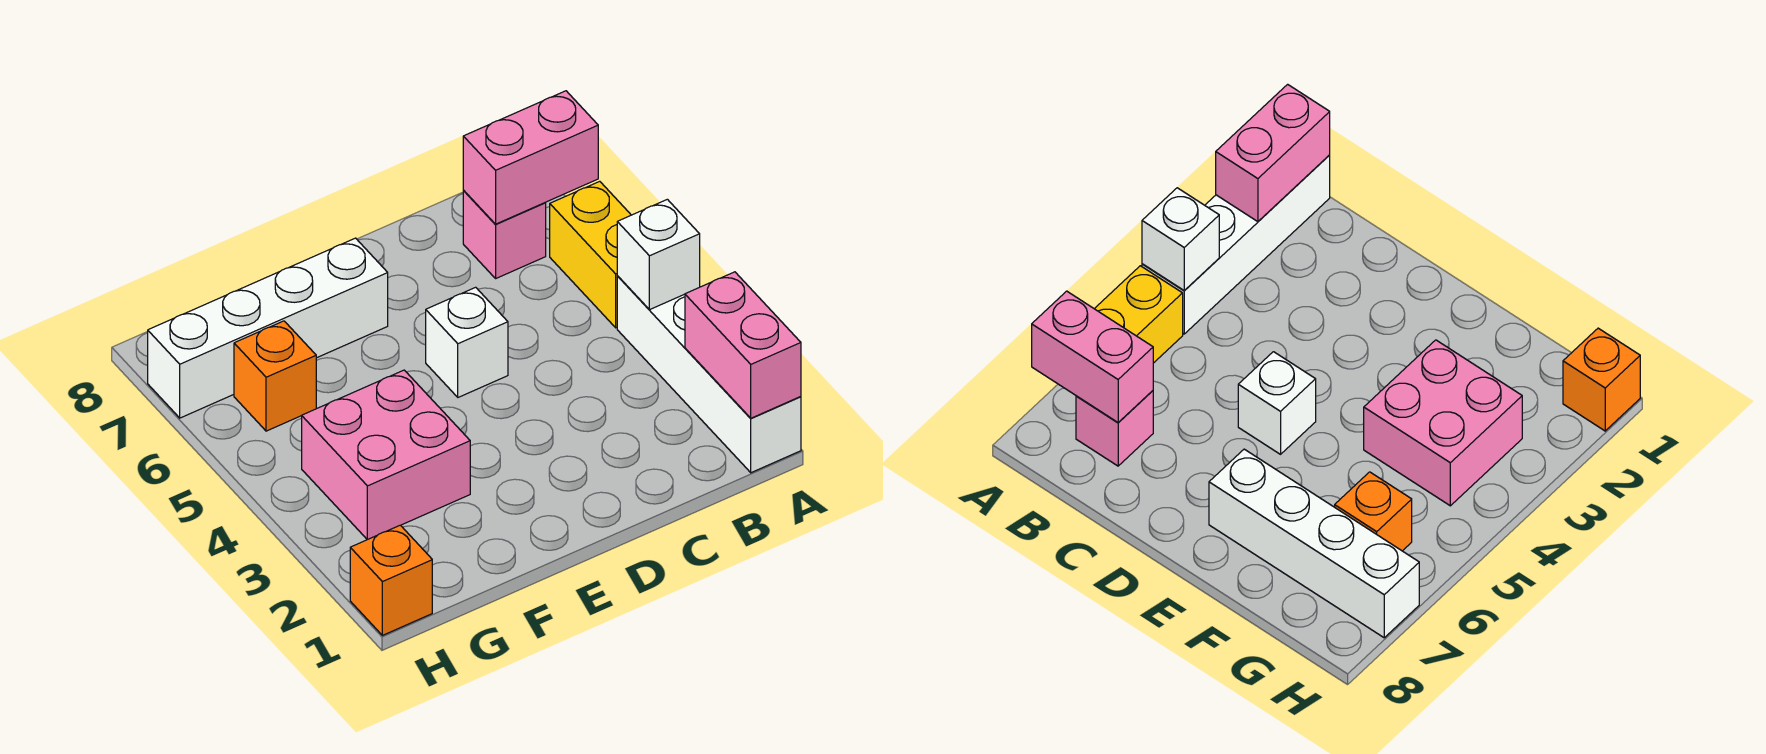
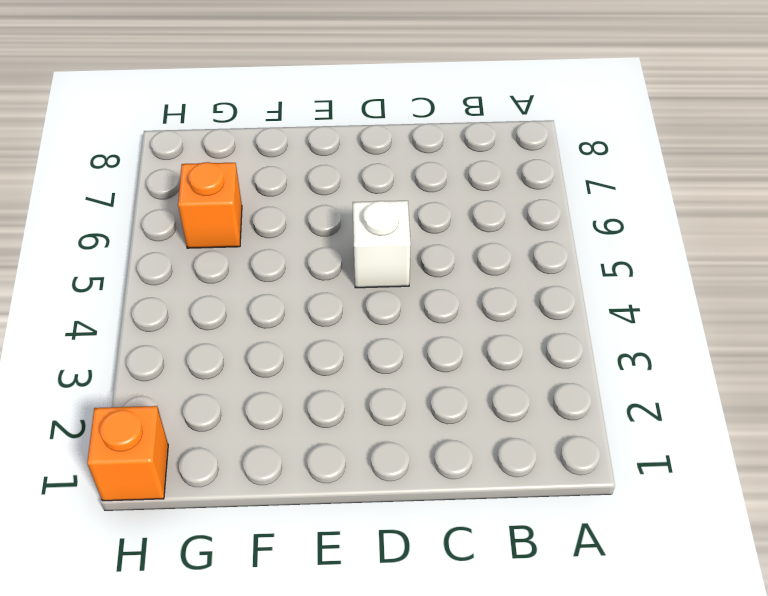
none -> white brick A1:A4 level 1
none -> yellow brick A5:A6 level 1

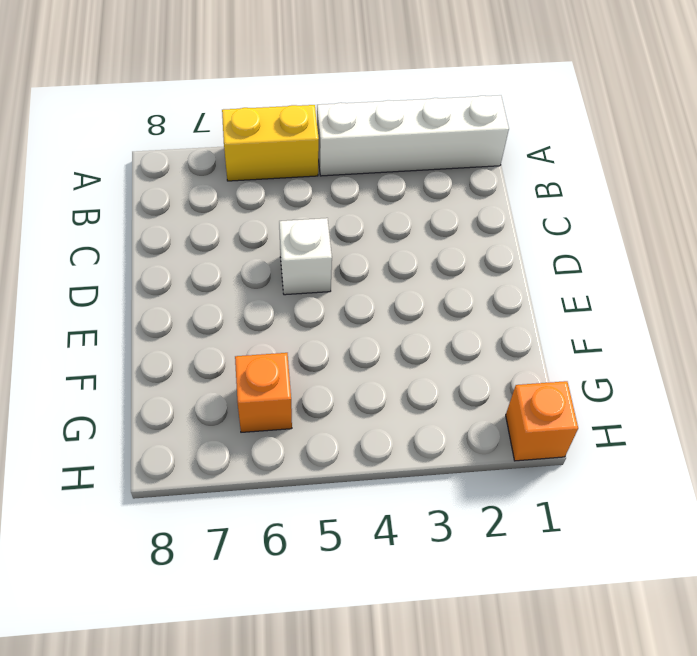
none -> pink brick B7 level 1
none -> white brick E7:H7 level 1

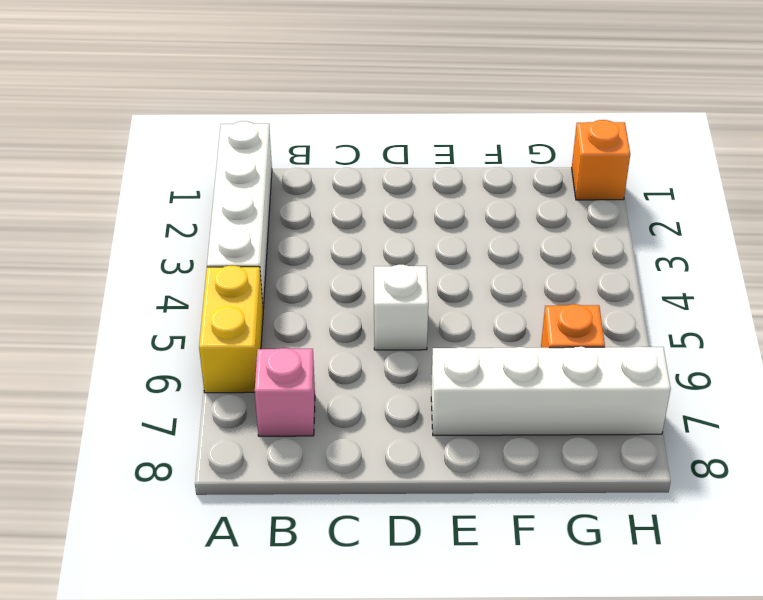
none -> pink brick F3:G4 level 1
none -> pink brick A1:A2 level 2

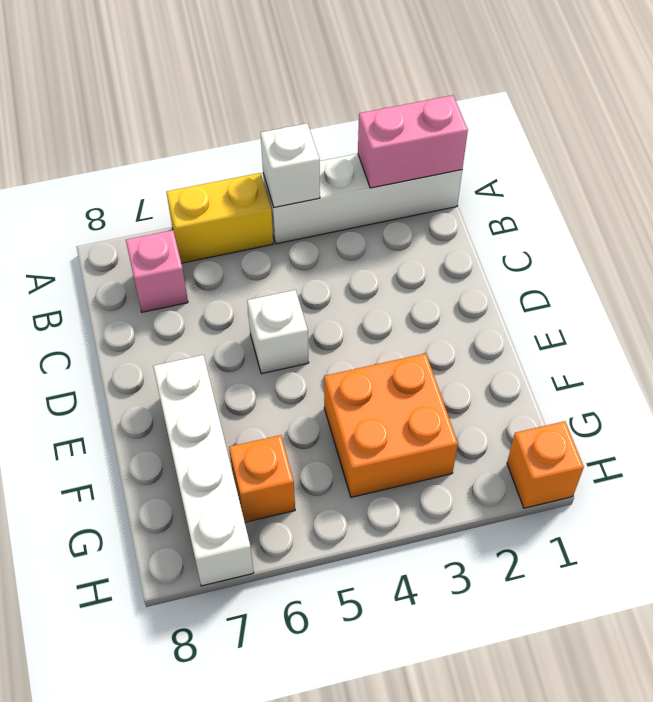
orange brick F3:G4 level 1 -> pink brick F3:G4 level 1
none -> pink brick A7:B7 level 2

